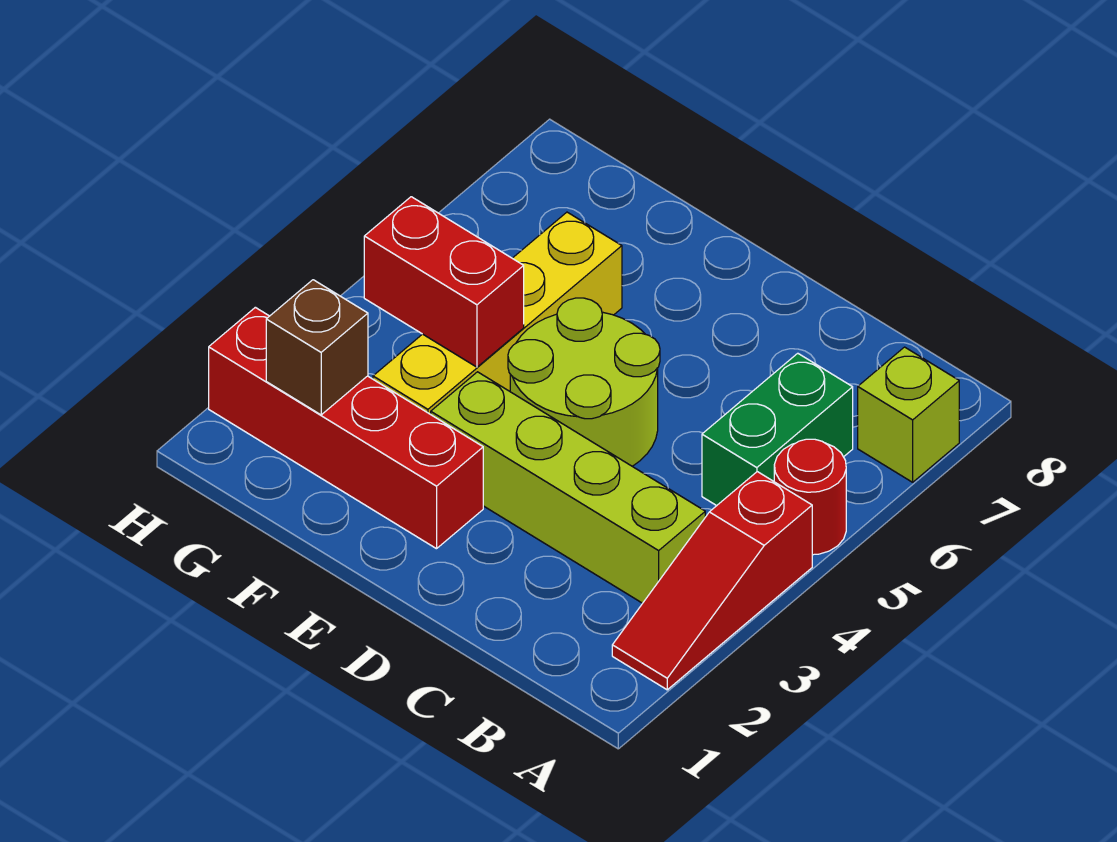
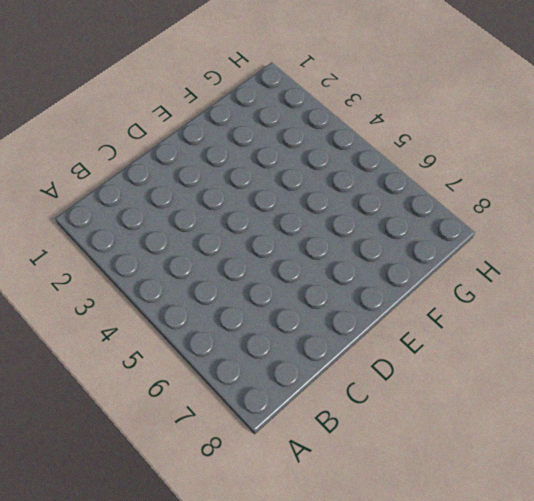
none -> red slope A2:A4 level 1 top 4
none -> red round brick A5 level 1

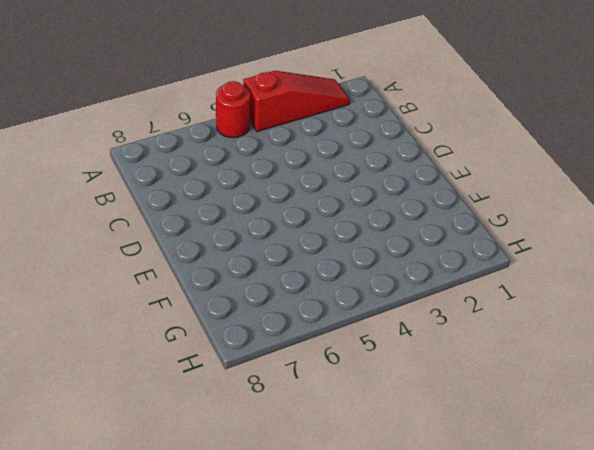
none -> lime brick A7 level 1
none -> lime brick B3:E3 level 1

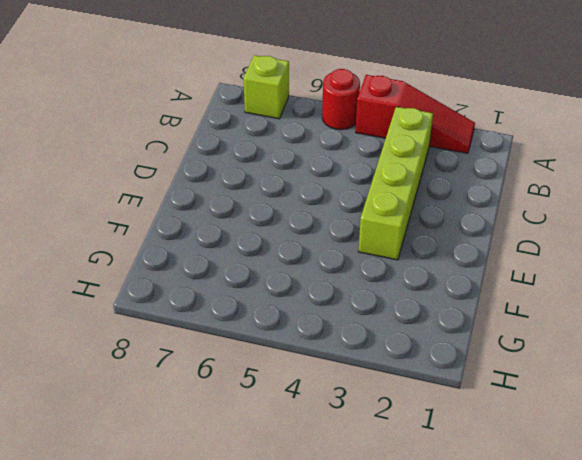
none -> green brick B5:B6 level 1
none -> lime round brick D4:E5 level 1

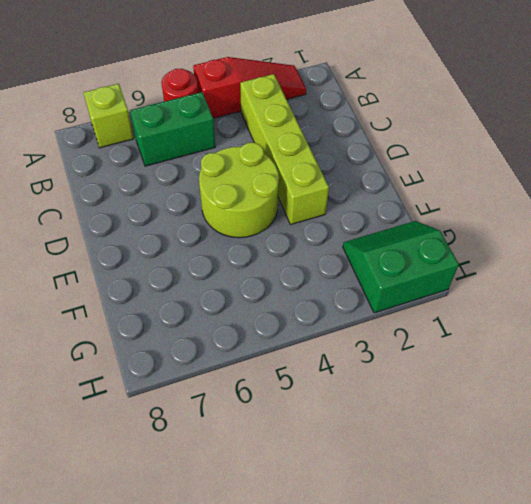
green slope G1:H2 level 1 top H -> red brick E2:H2 level 1
none -> yellow brick F3:F6 level 1
none -> red brick F4:G4 level 2

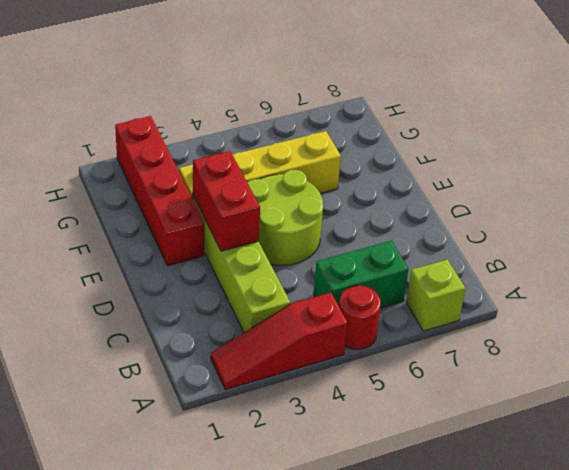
red brick D3:E3 level 2 -> red brick F4:G4 level 2
none -> brown brick G2 level 2

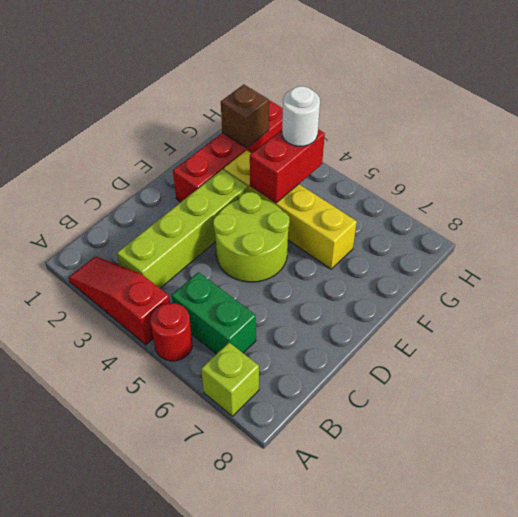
white round brick G4 level 3 -> none

